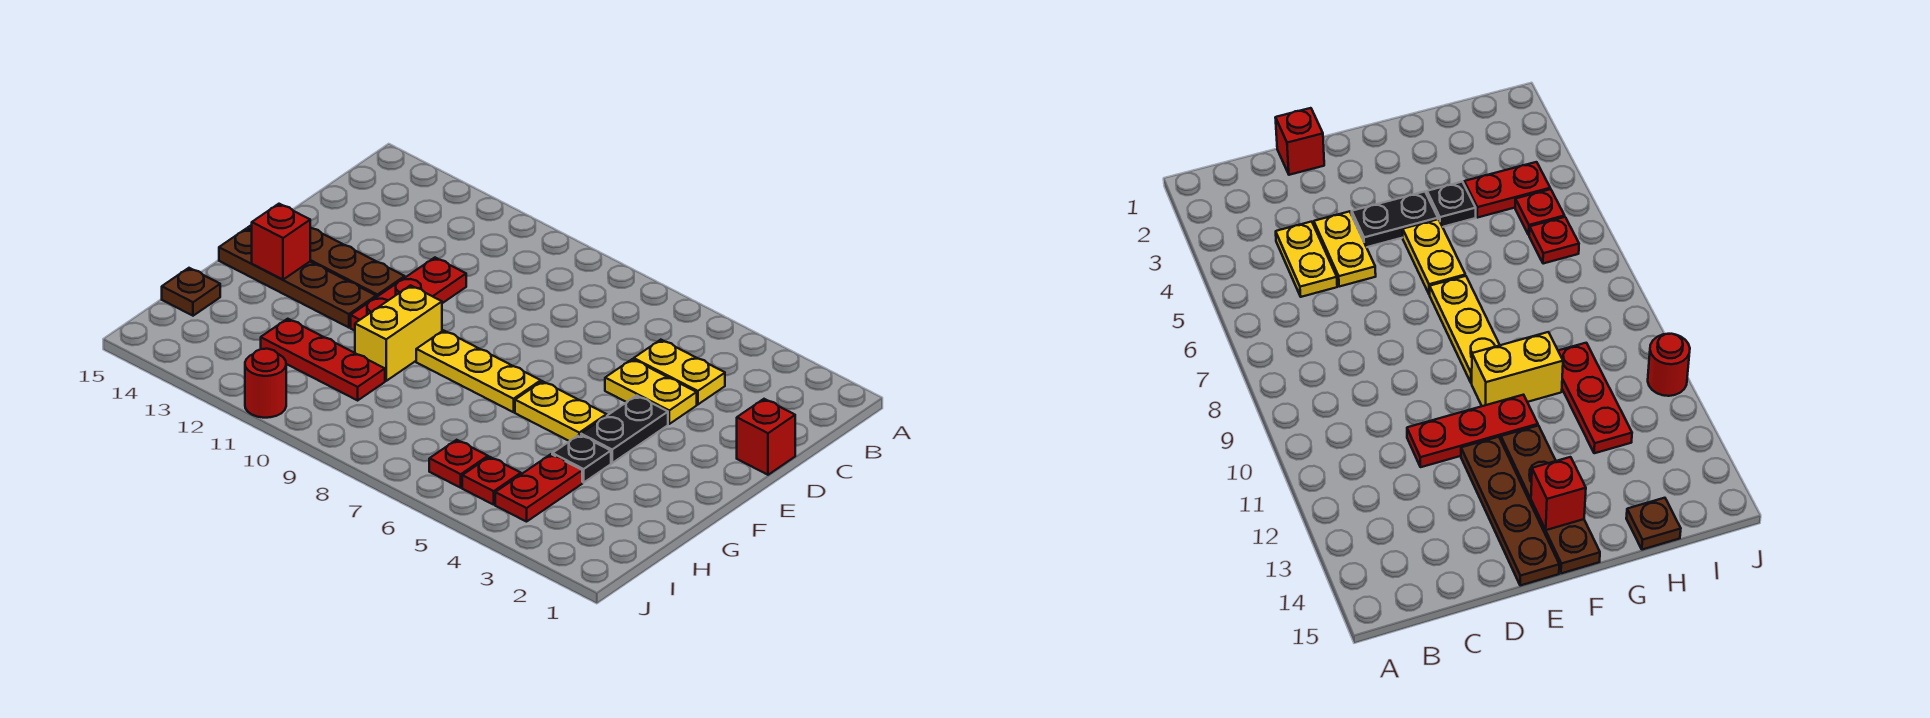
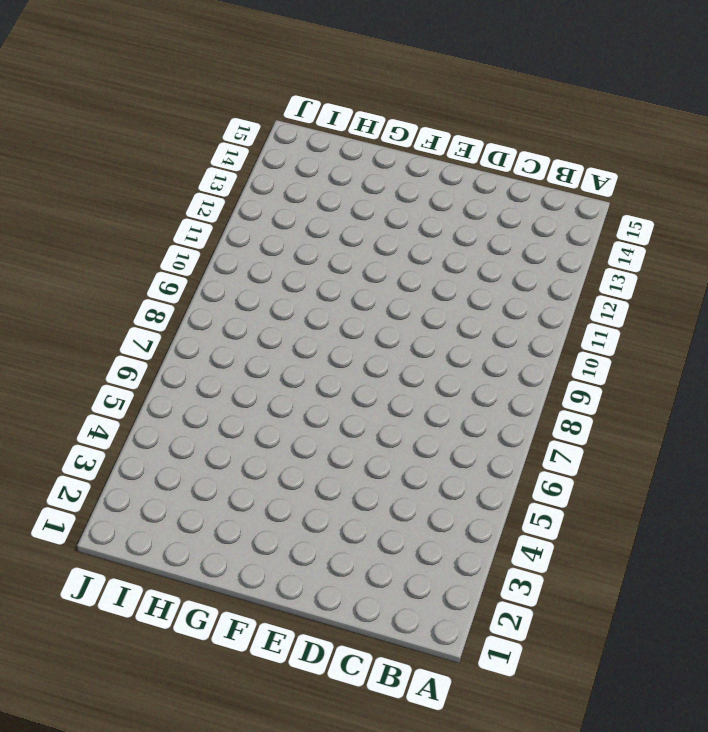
none -> yellow plate C4:C5 level 1
none -> red brick D1 level 1
none -> yellow plate D4:D5 level 1

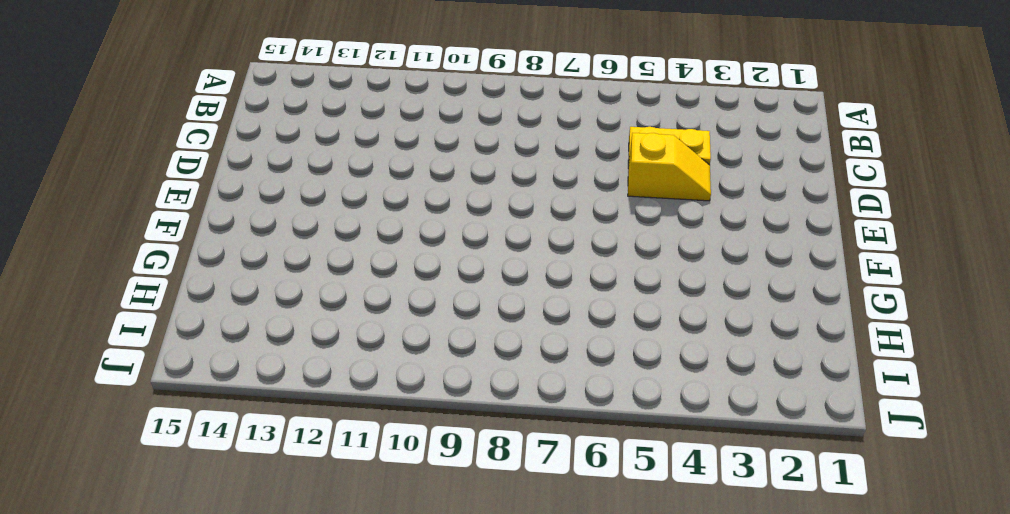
yellow slope D4:D5 level 1 top 5 -> yellow plate D4:D5 level 1
none -> red brick D1 level 1
none -> red plate D11:F11 level 1
none -> black plate E4:F4 level 1

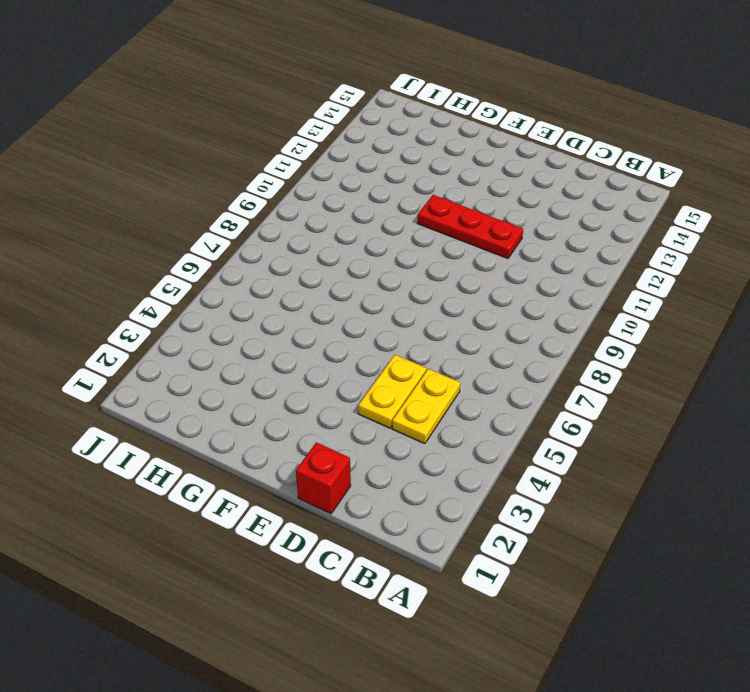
none -> black plate E4:F4 level 1
none -> brown plate E12:E15 level 1
none -> yellow plate F5:F6 level 1

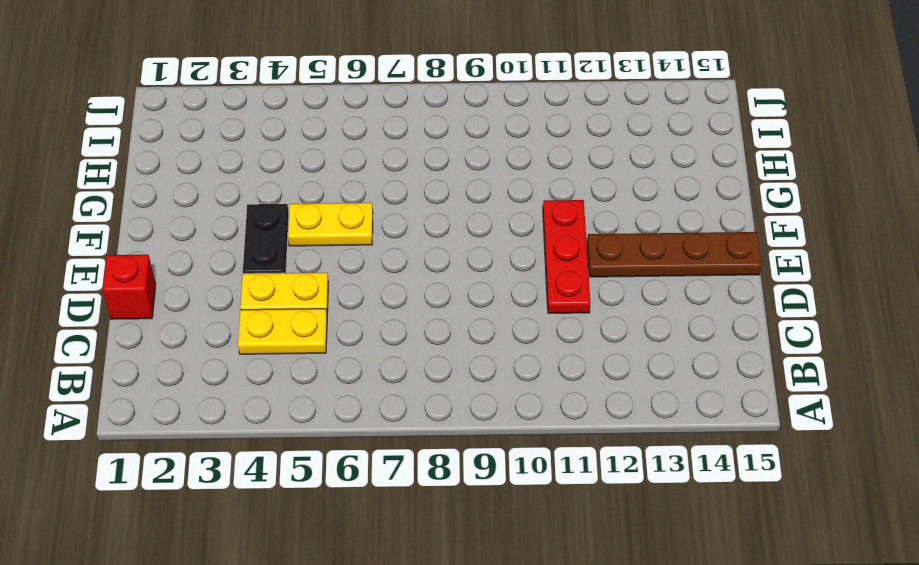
none -> yellow plate F7:F9 level 1
none -> yellow brick F10:G10 level 1
none -> brown plate F12:F15 level 1

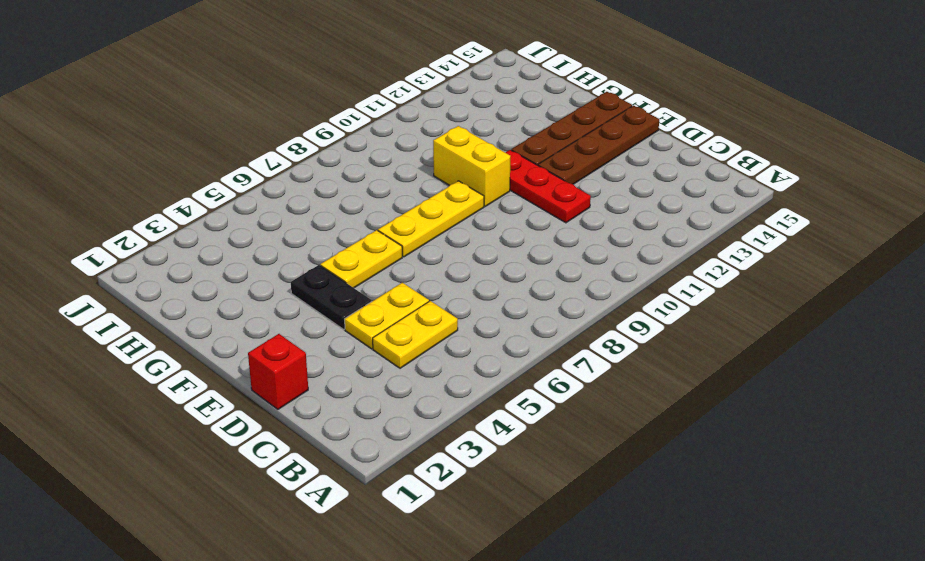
none -> black plate G4 level 1
none -> red plate H4:I4 level 1
none -> red plate H10:H12 level 1

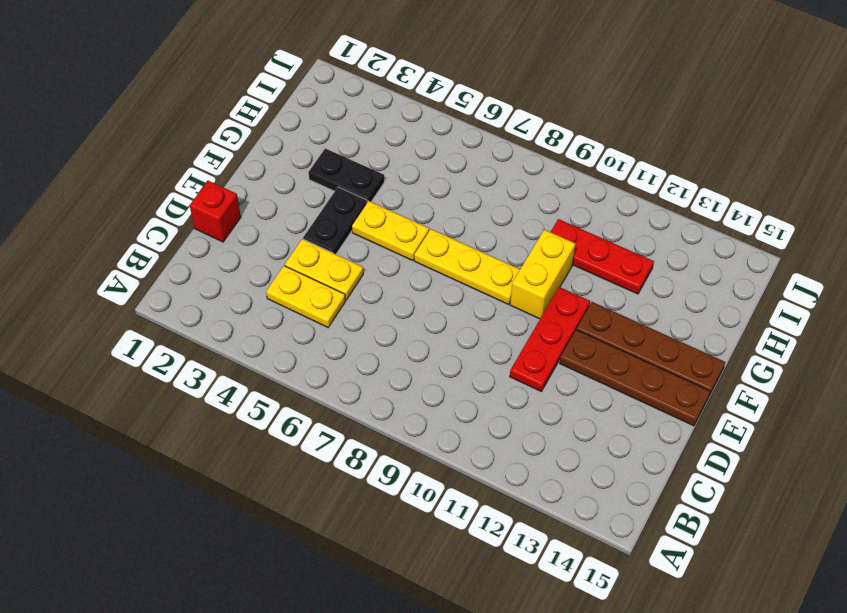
black plate G3:G4 level 1 -> black plate G4 level 1
none -> red plate H4:I4 level 1
none -> brown plate H15 level 1
none -> red plate I5 level 1

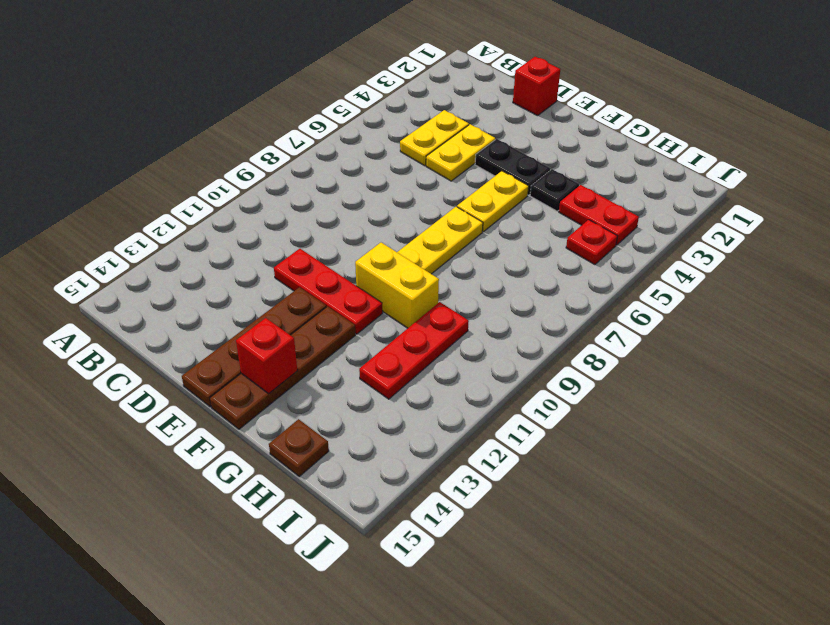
none -> red plate I6 level 1
none -> red round brick J11 level 1

